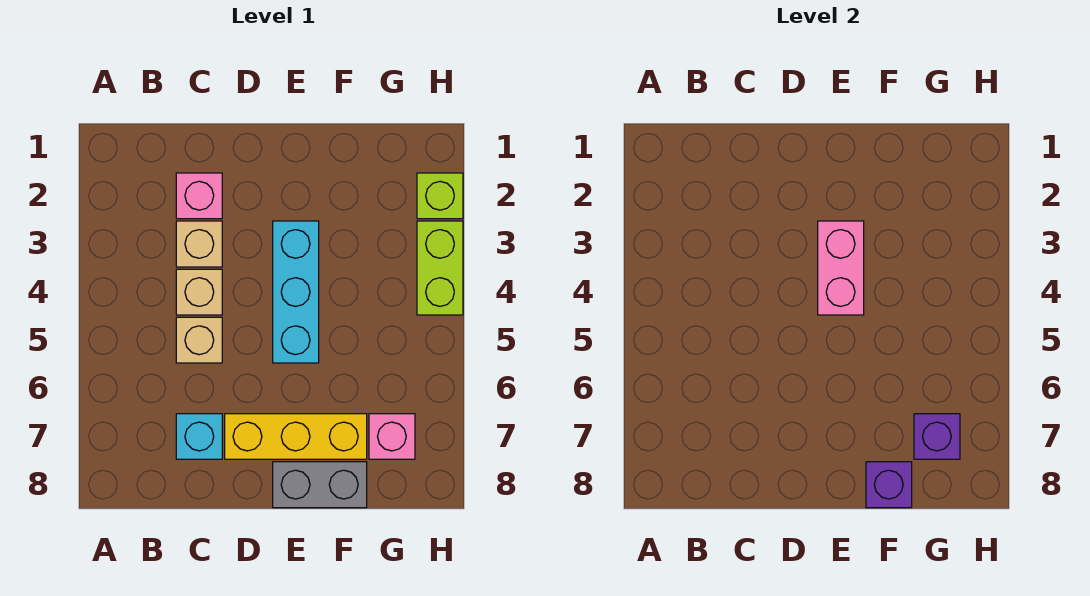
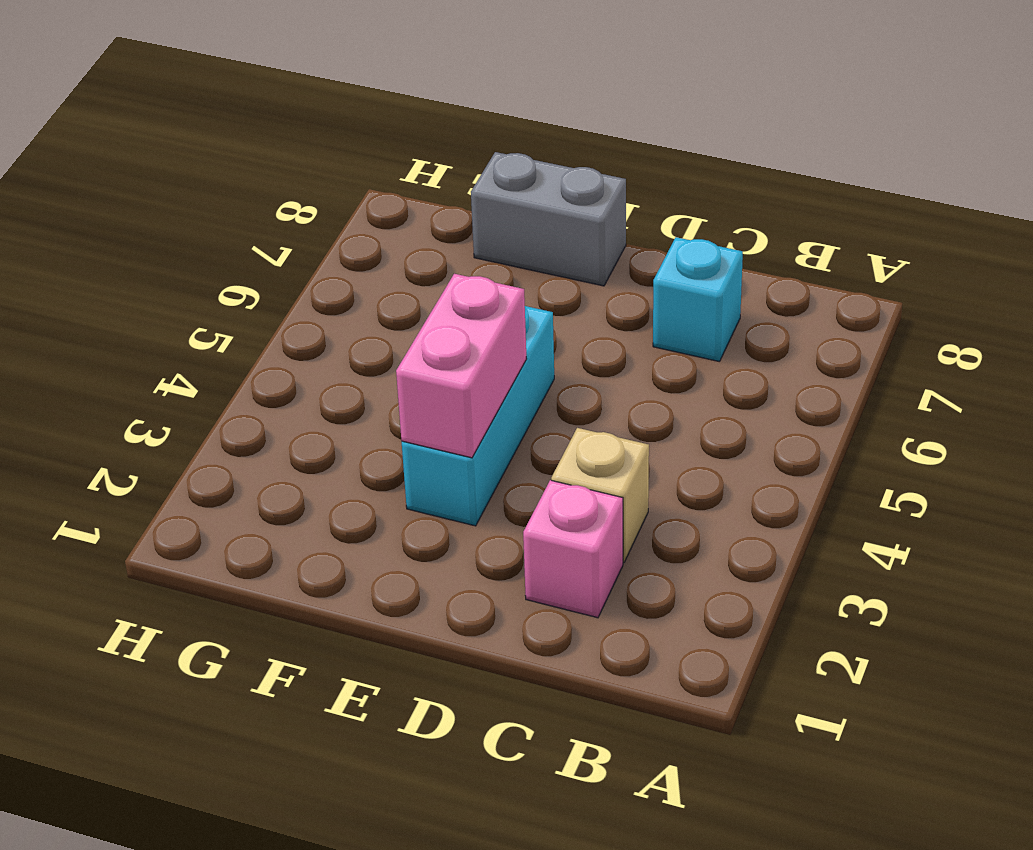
none -> tan brick C4 level 1
none -> tan brick C5 level 1
none -> yellow brick D7:F7 level 1

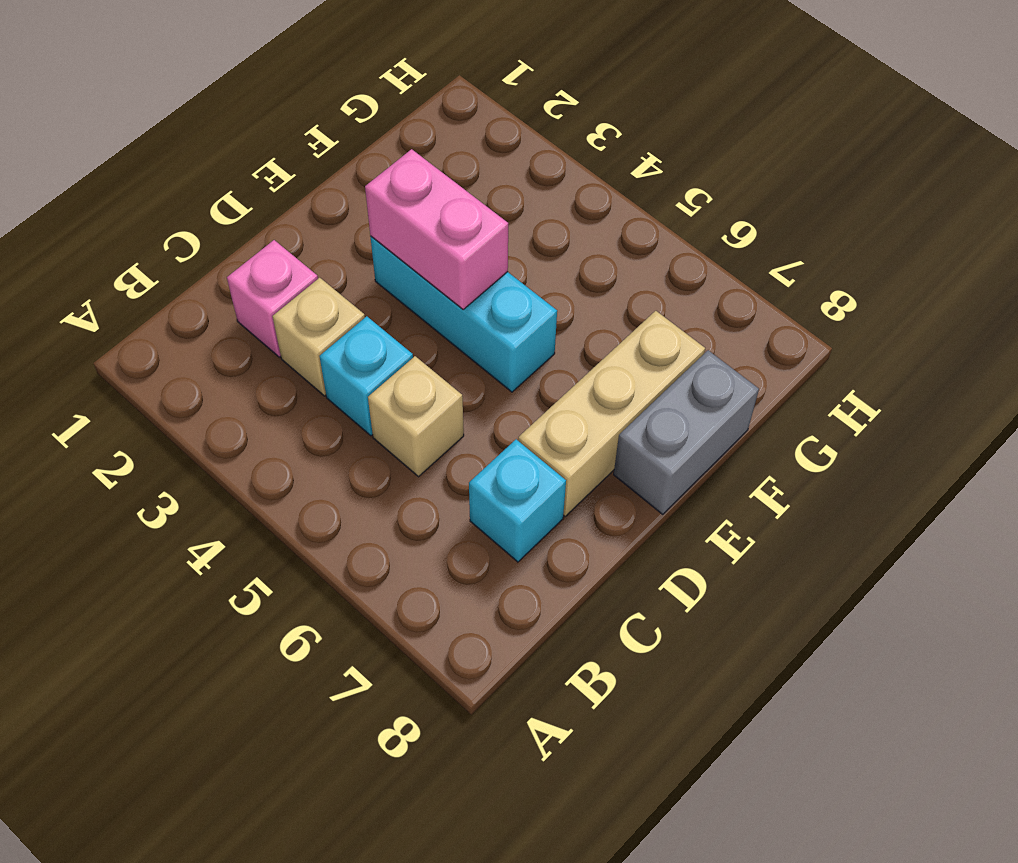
cyan brick C4 level 1 -> tan brick C4 level 1
tan brick D7:F7 level 1 -> yellow brick D7:F7 level 1
none -> pink brick G7 level 1
none -> lime brick H2 level 1
none -> lime brick H3:H4 level 1

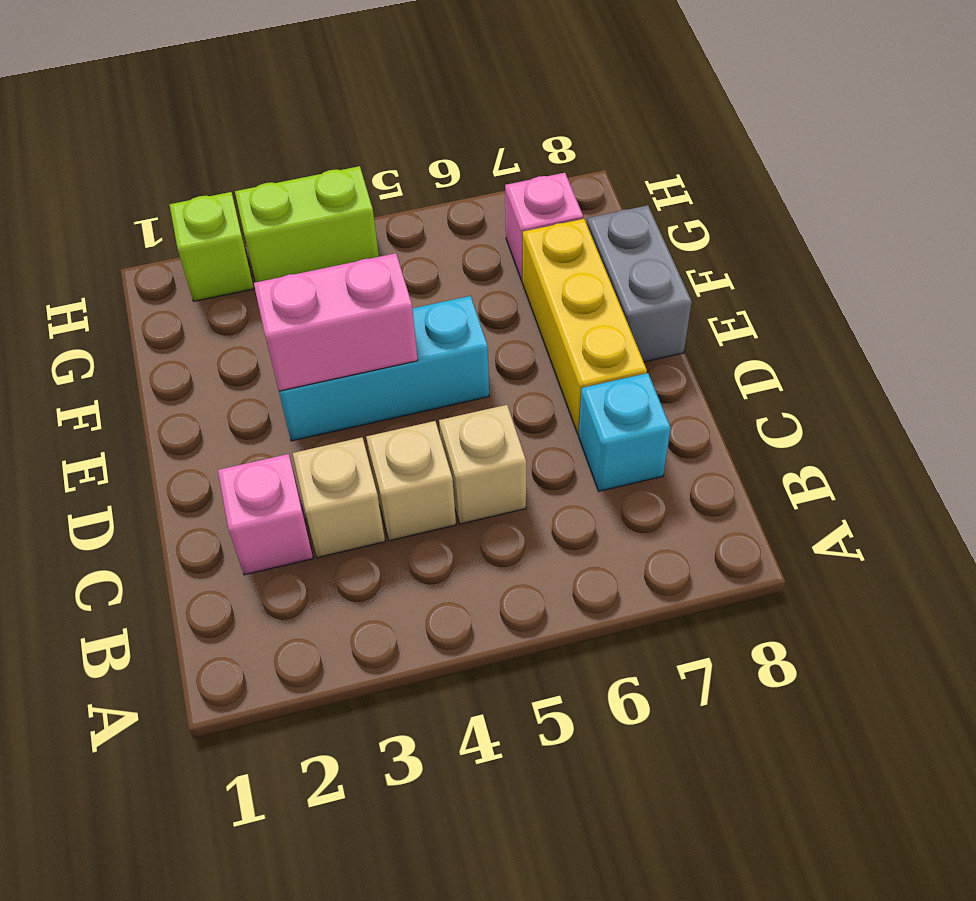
none -> purple brick F8 level 2
none -> purple brick G7 level 2

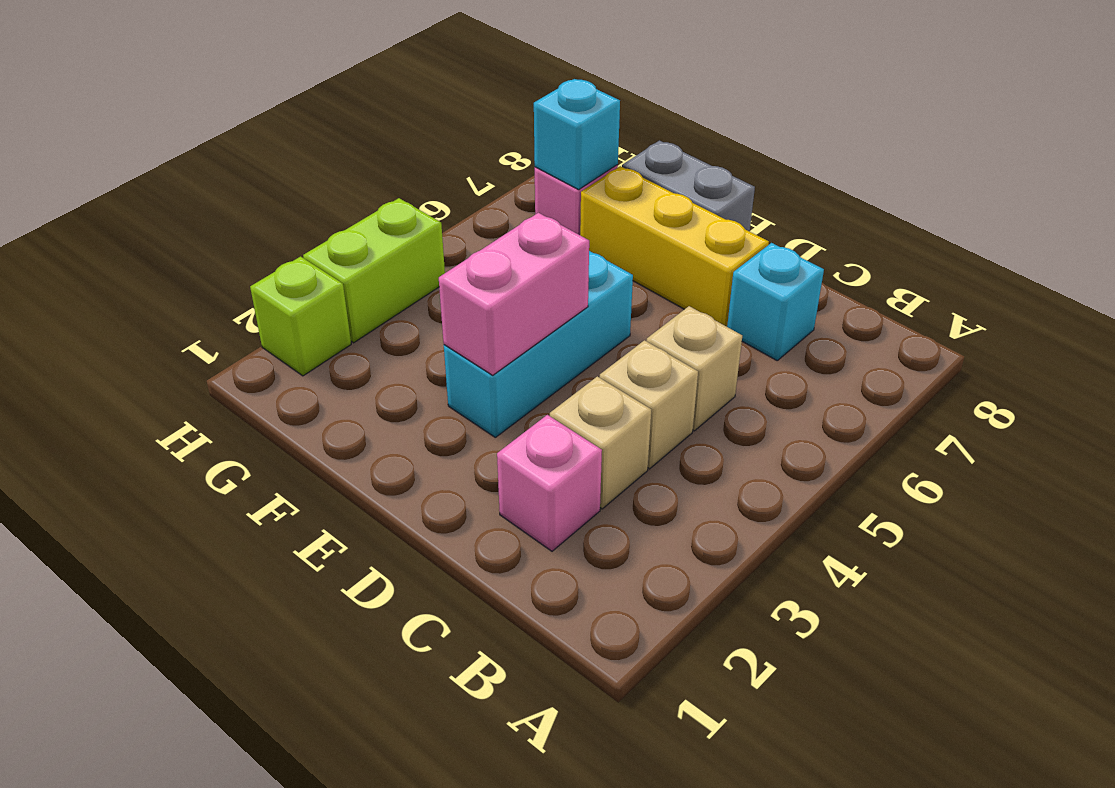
cyan brick G7 level 2 -> purple brick G7 level 2
none -> purple brick F8 level 2

